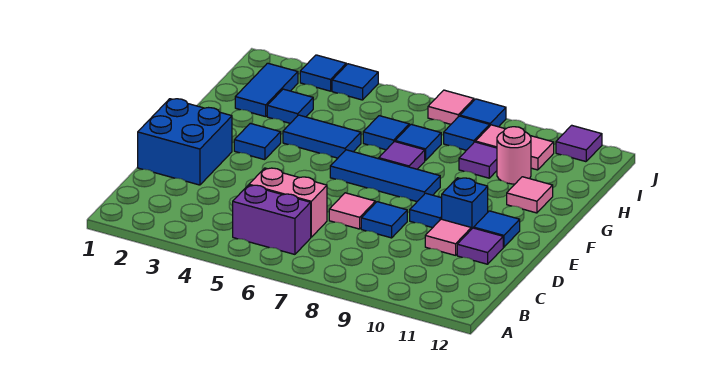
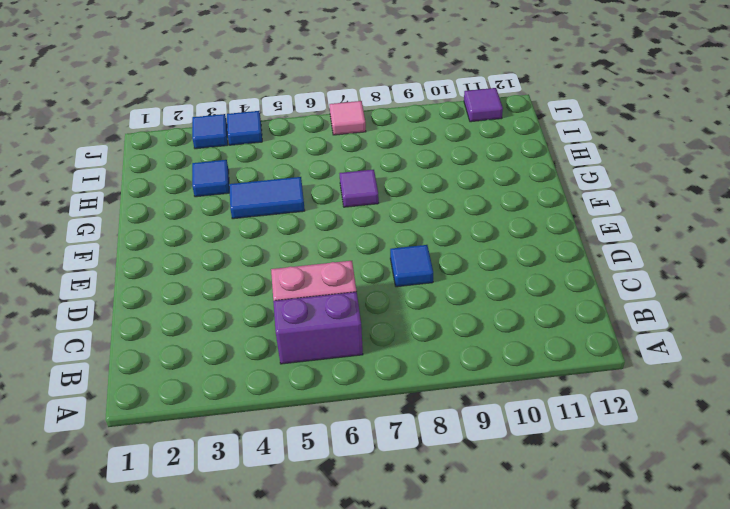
none -> blue brick D1:E2 level 1
none -> pink tile D7 level 1
none -> pink tile D10 level 1

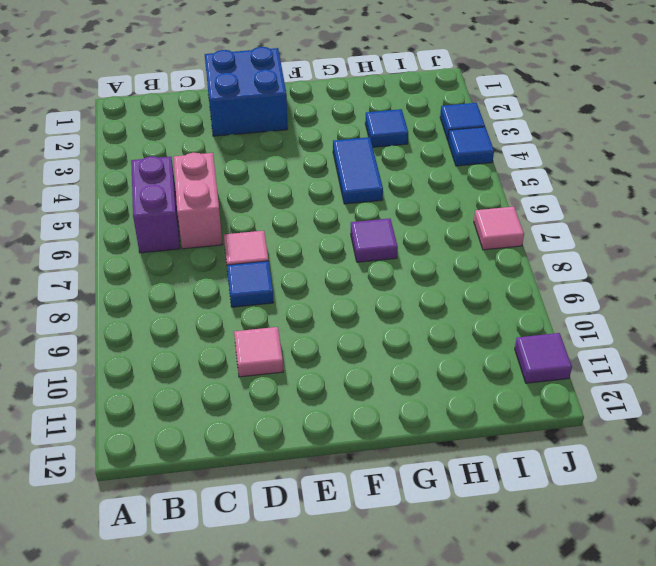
none -> purple tile D11 level 1
none -> blue tile E9 level 1
none -> blue brick E10 level 1

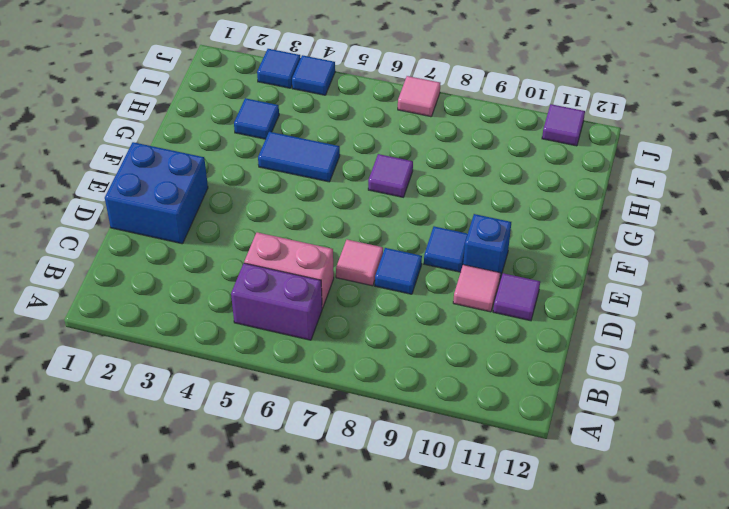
none -> blue tile E11 level 1
none -> blue tile F3 level 1
none -> blue tile F6:F8 level 1

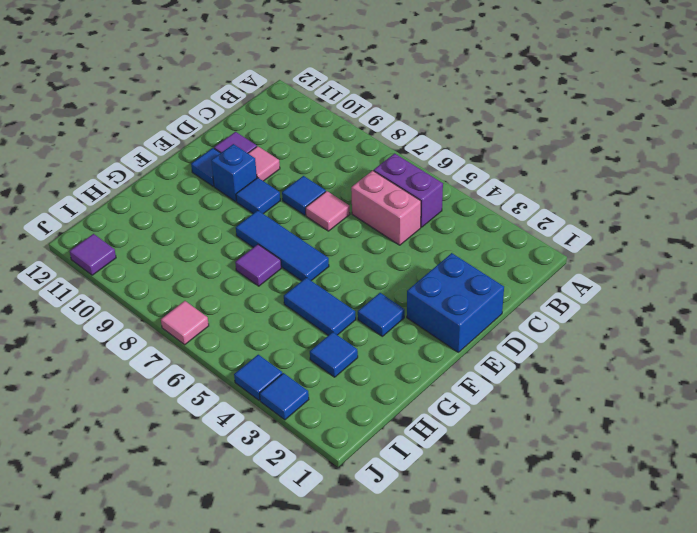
none -> pink tile G11 level 1
none -> blue tile H2:I2 level 1
none -> blue tile H6 level 1

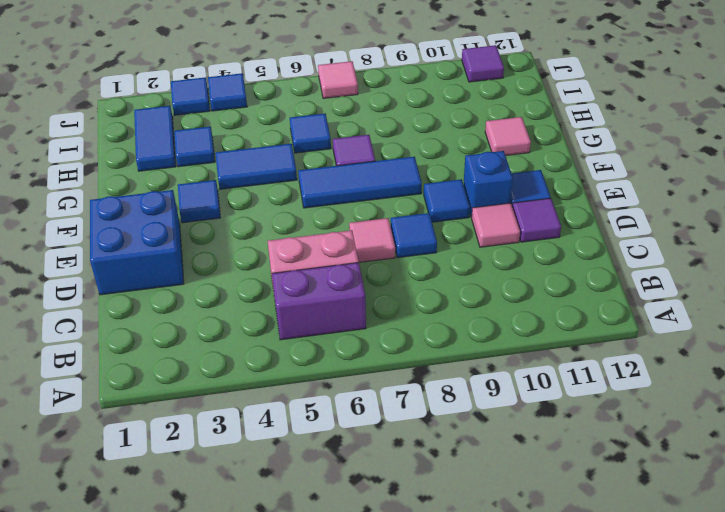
none -> blue tile H7 level 1
none -> purple tile H9 level 1
none -> pink round brick H10 level 1

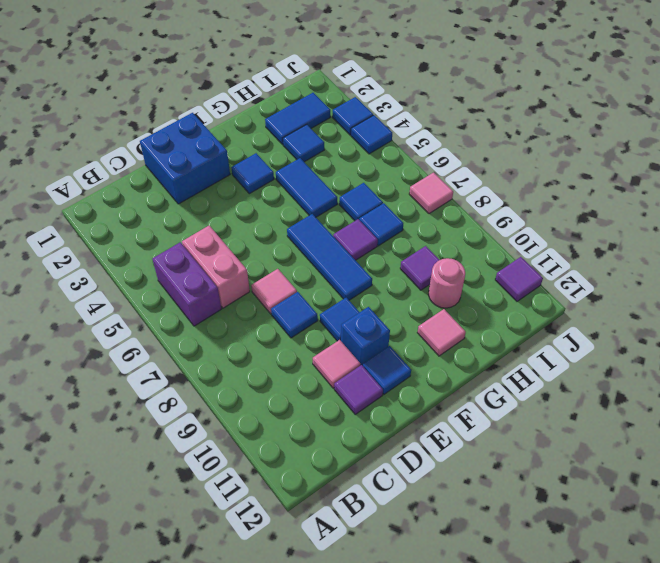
none -> blue tile I8 level 1
none -> pink tile I9:I10 level 1
none -> blue tile J8 level 1

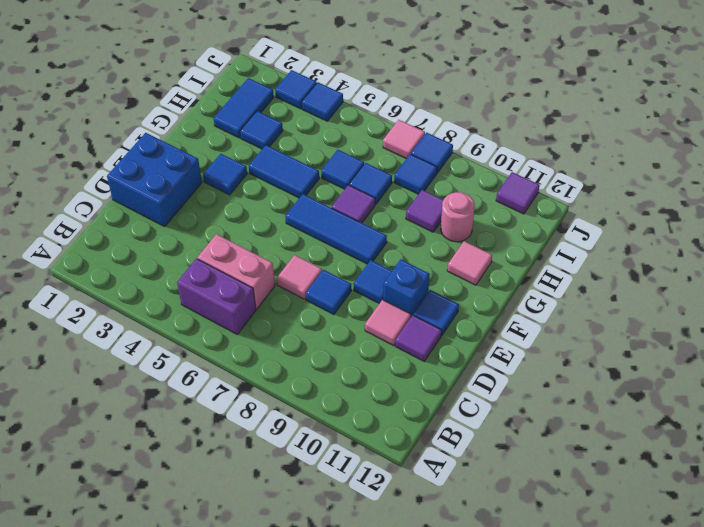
none -> pink tile I9:I10 level 1

